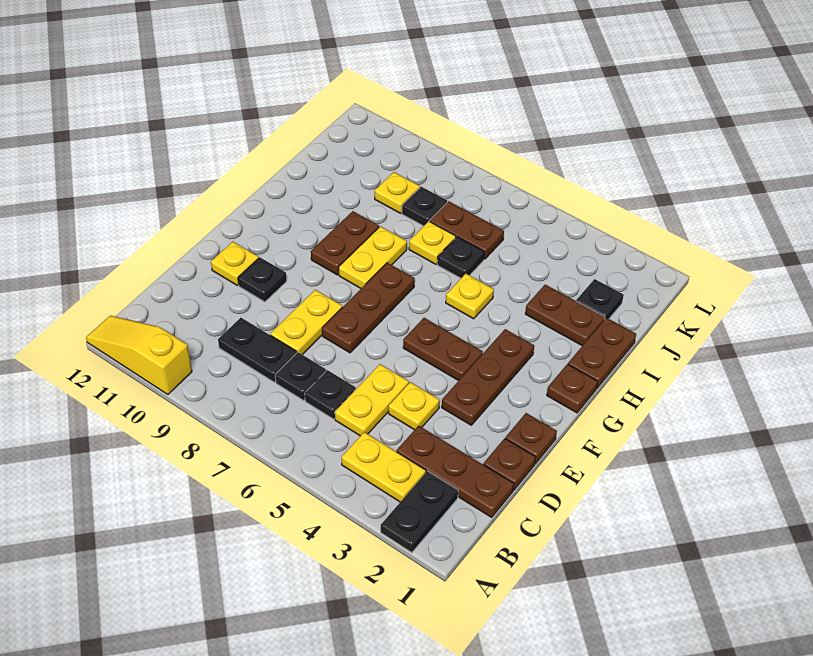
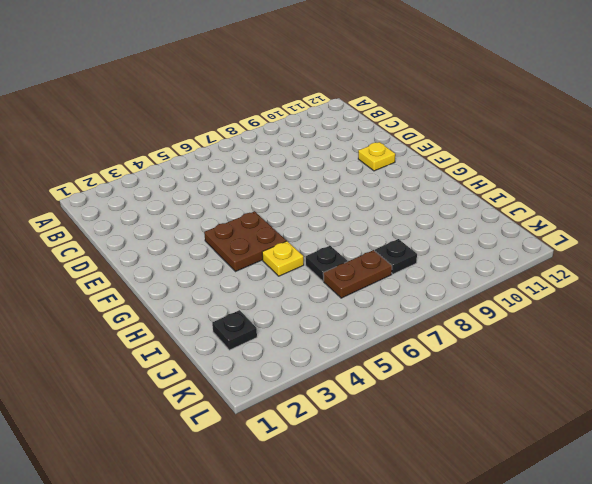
brown plate F4:G5 level 1 -> brown plate F4:F5 level 1
none -> black plate A2:B2 level 1
none -> yellow slope A10:A12 level 1 top 10
none -> yellow plate B3:B4 level 1

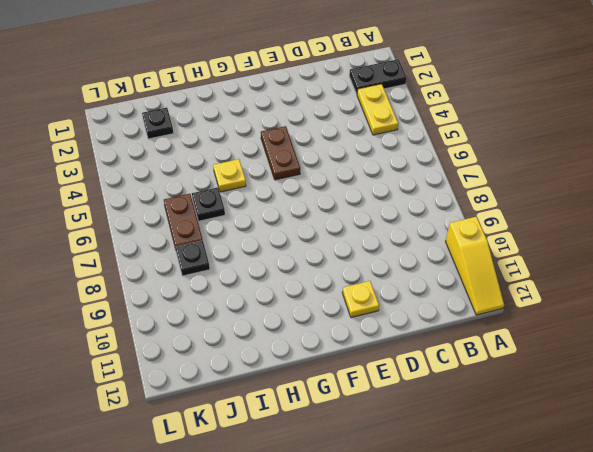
none -> brown plate C1:C3 level 1
none -> yellow plate C5:D5 level 1
none -> black plate C6 level 1

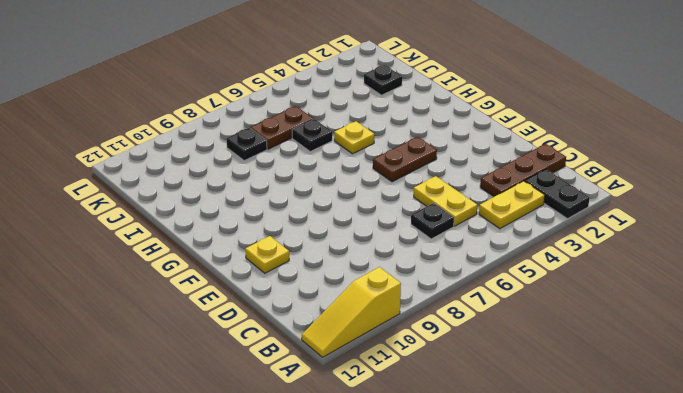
none -> black plate C7 level 1
none -> black plate C8:C9 level 1
none -> brown plate D1 level 1

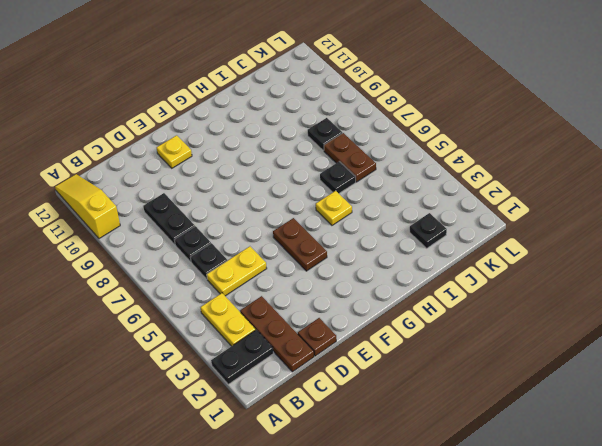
none -> yellow plate D4 level 1
none -> yellow plate D8:E8 level 1
none -> brown plate E1 level 1

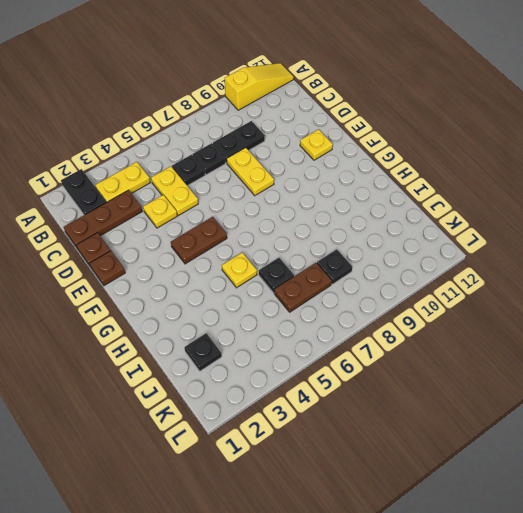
none -> brown plate E3:G3 level 1
none -> brown plate E7:G7 level 1
none -> black plate E10 level 1

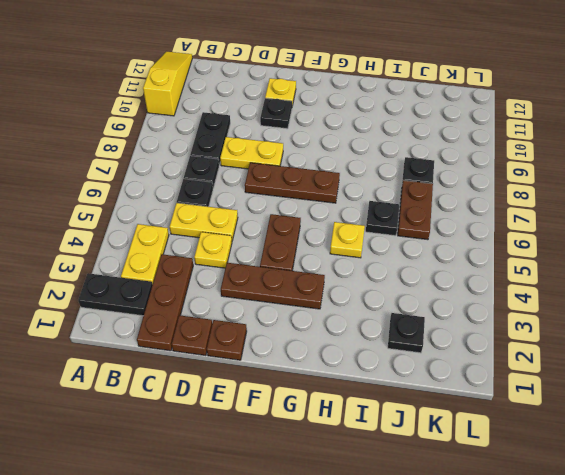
none -> brown plate G1 level 1
none -> yellow plate G8:H8 level 1
none -> brown plate G9:H9 level 1

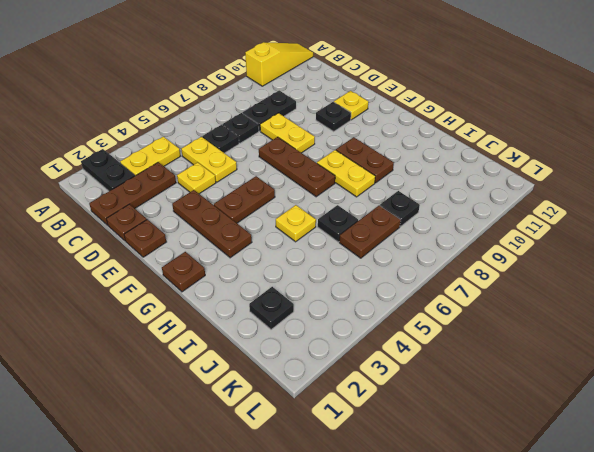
none -> brown plate H1:I1 level 1
none -> brown plate I2:I3 level 1
none -> yellow plate I7 level 1

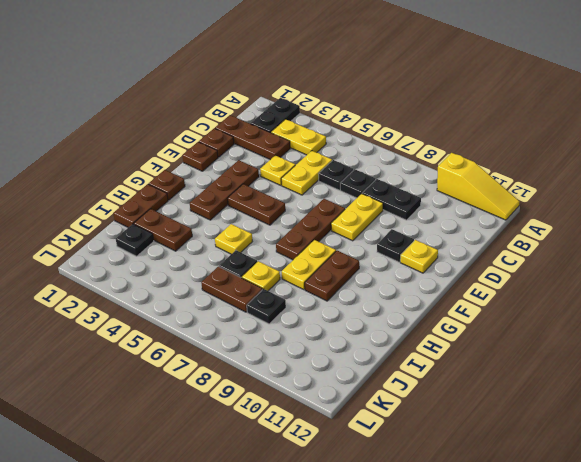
none -> yellow plate J9 level 1

